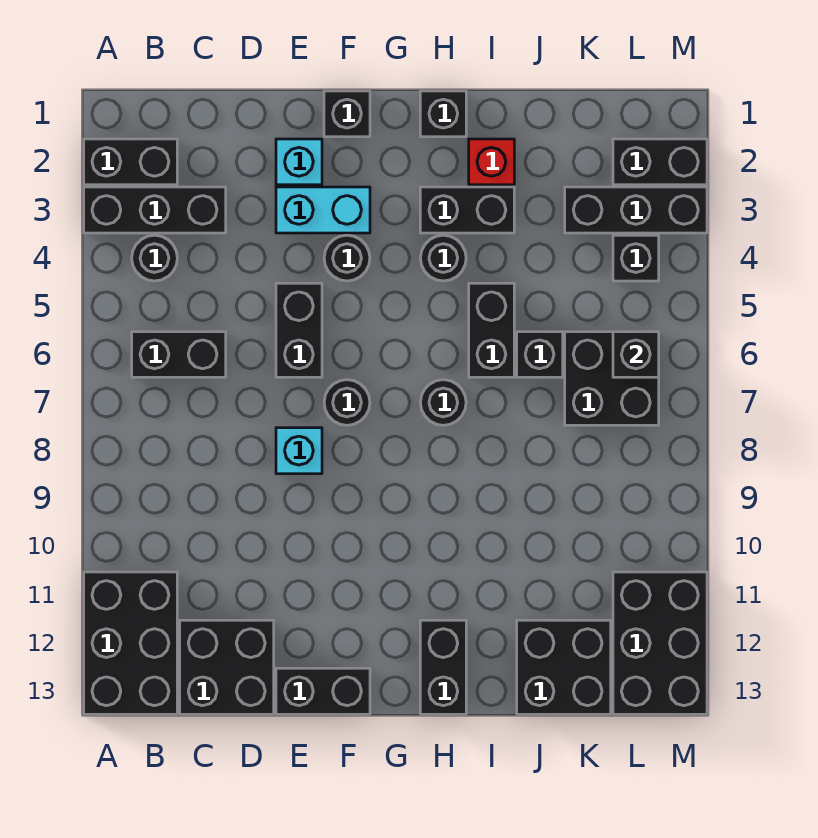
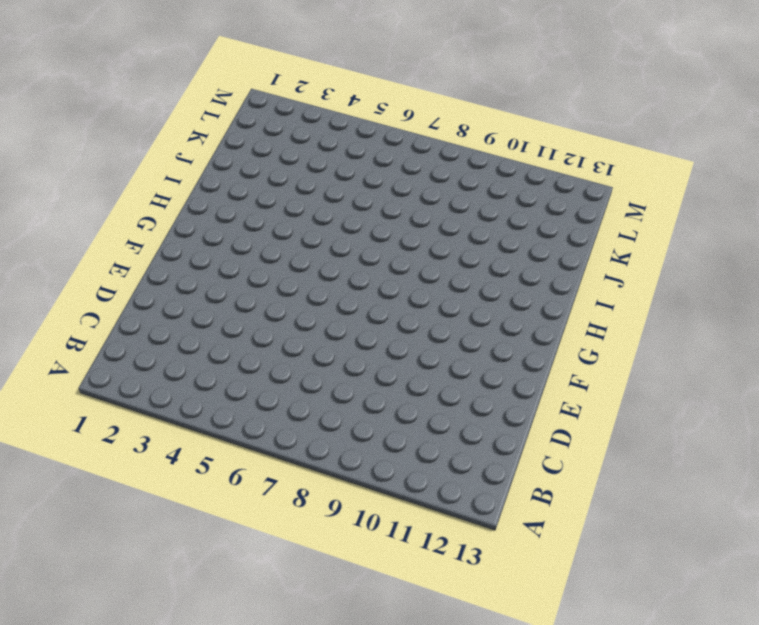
none -> black brick A2:B2 level 1
none -> black brick A3:C3 level 1
none -> black brick A11:B13 level 1

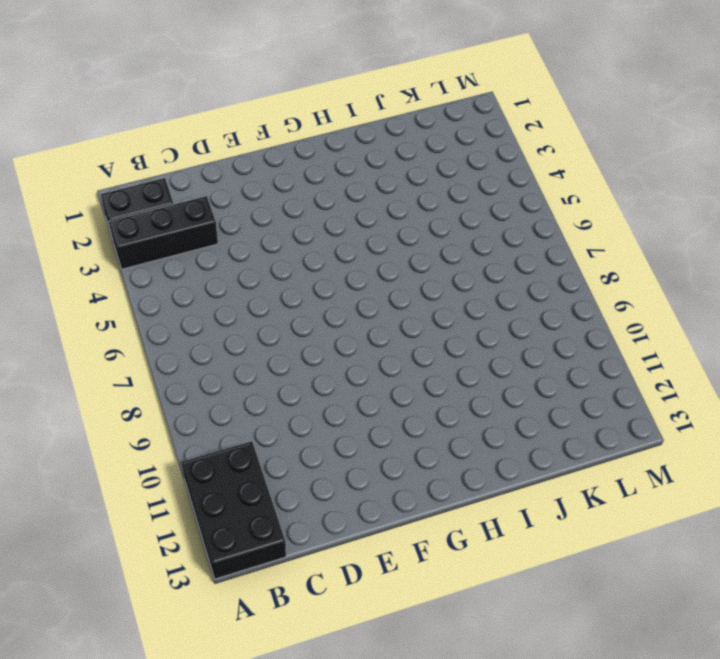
none -> black round brick B4 level 1
none -> black brick B6:C6 level 1
none -> black brick C12:D13 level 1

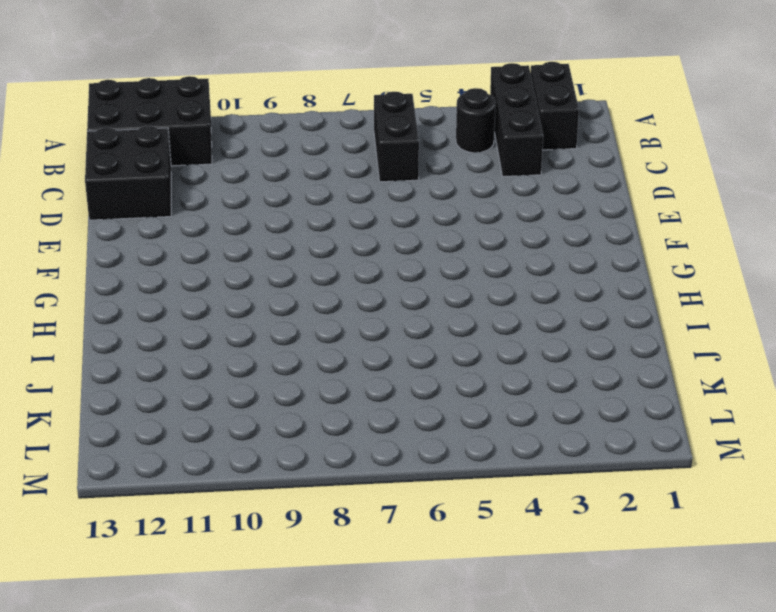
none -> cyan brick E2 level 1
none -> cyan brick E3:F3 level 1
none -> black brick E5:E6 level 1

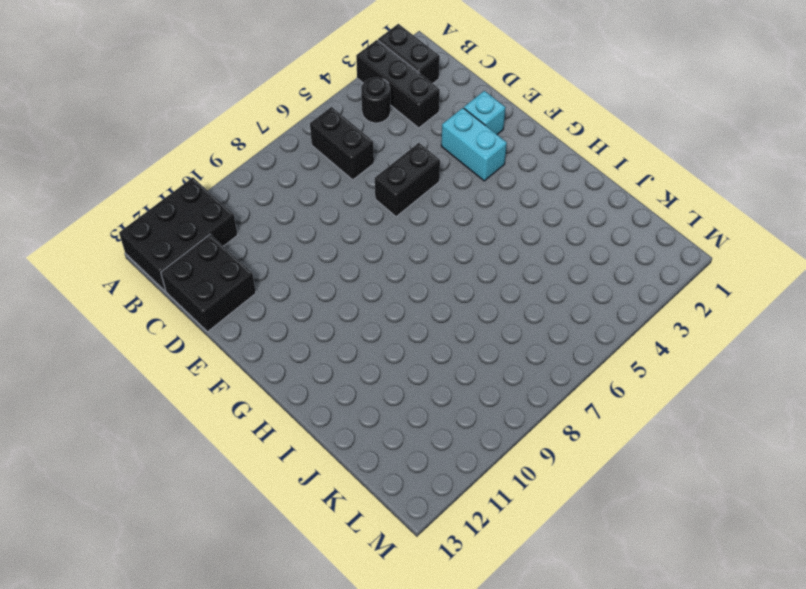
none -> cyan brick E8 level 1
none -> black brick E13:F13 level 1
none -> black brick F1 level 1

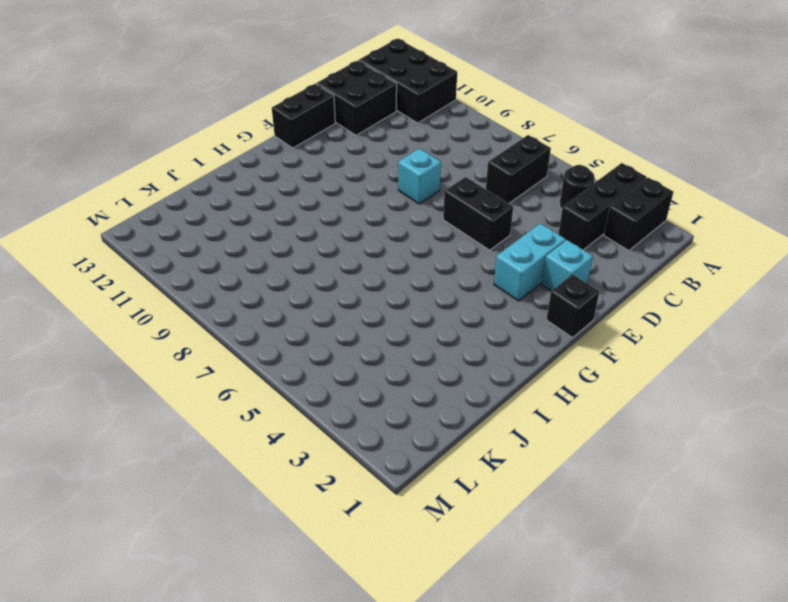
none -> black round brick F4 level 1
none -> black round brick F7 level 1
none -> black brick H1 level 1

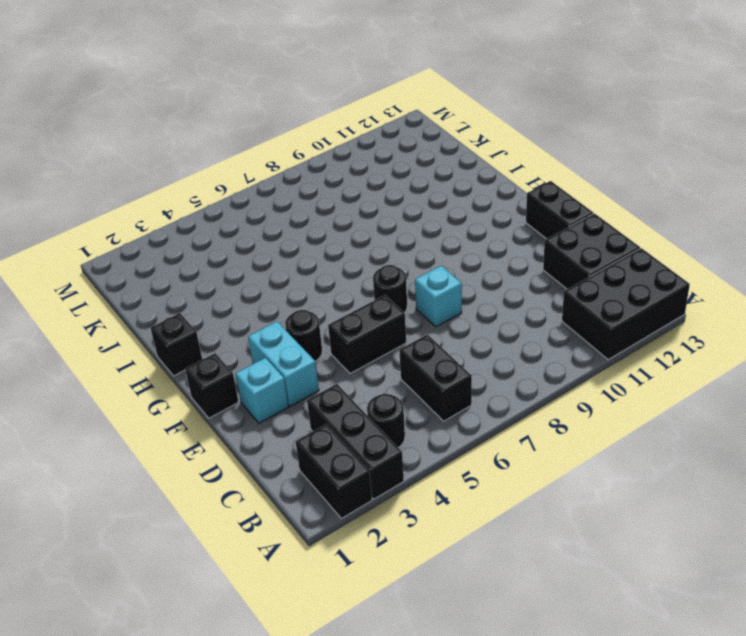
none -> black brick H3:I3 level 1
none -> black round brick H4 level 1
none -> black round brick H7 level 1

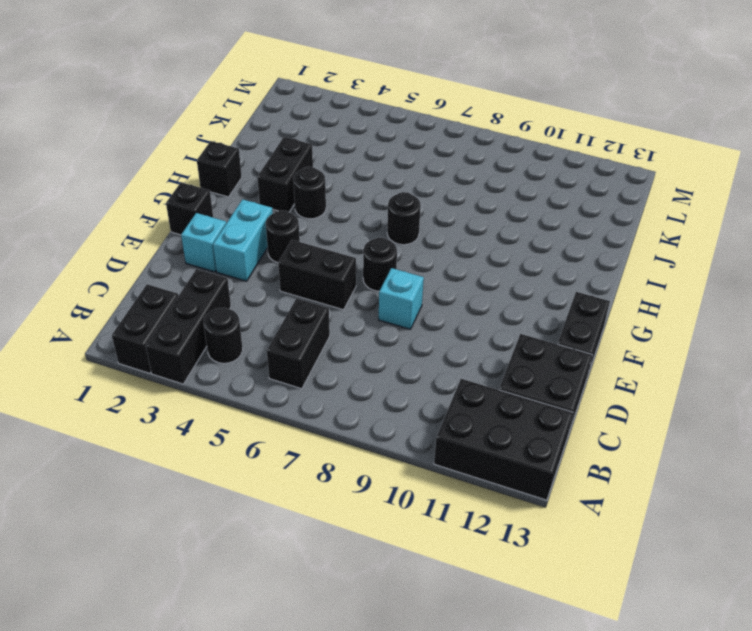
none -> black brick H12:H13 level 1
none -> red brick I2 level 1
none -> black brick I5:I6 level 1

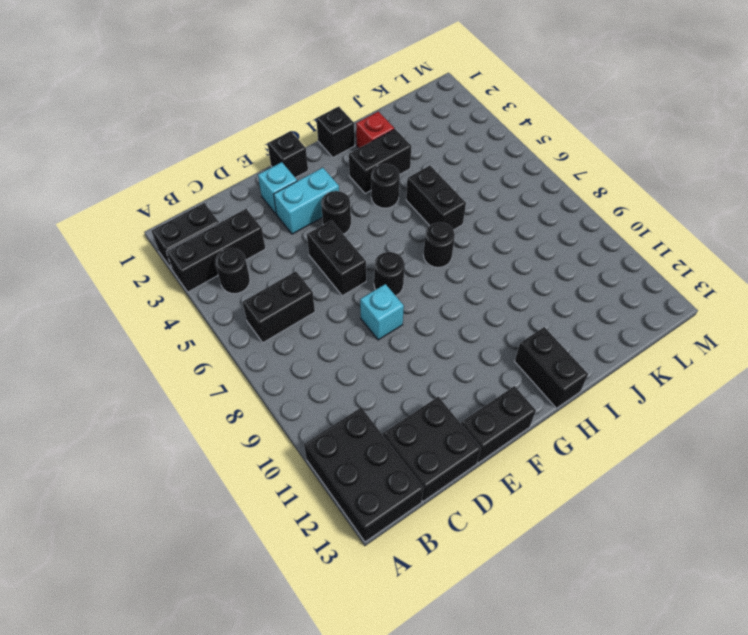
none -> black brick J6 level 1
none -> black brick J12:K13 level 1
none -> black brick K3:M3 level 1

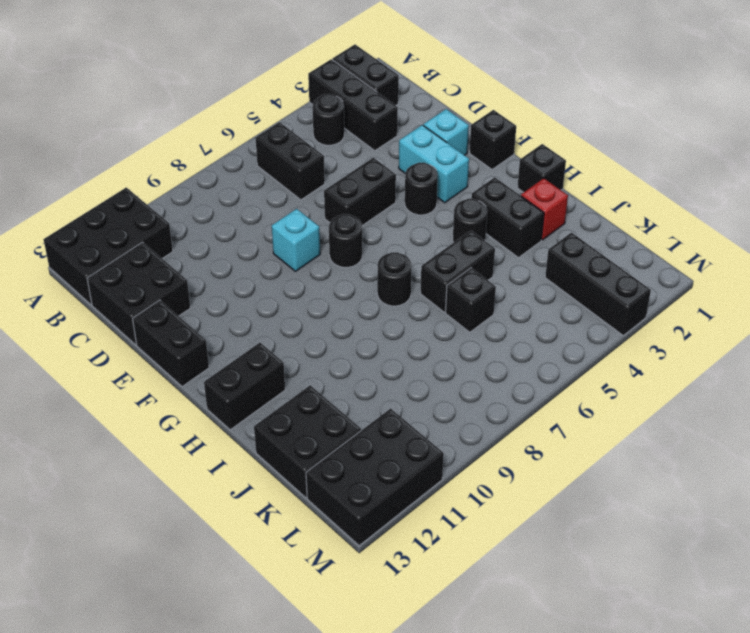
none -> black brick K6:L7 level 1
none -> black brick L2:M2 level 1
none -> black brick L4 level 1

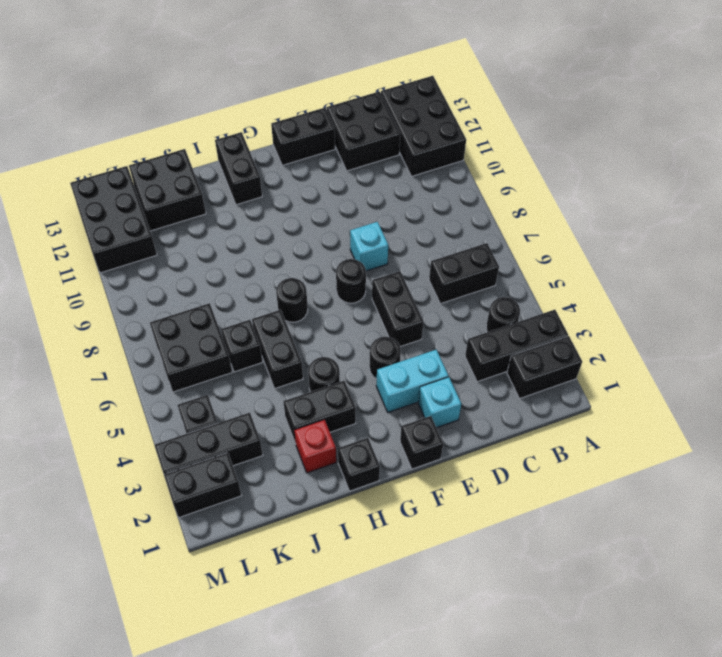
none -> black brick L6 level 2

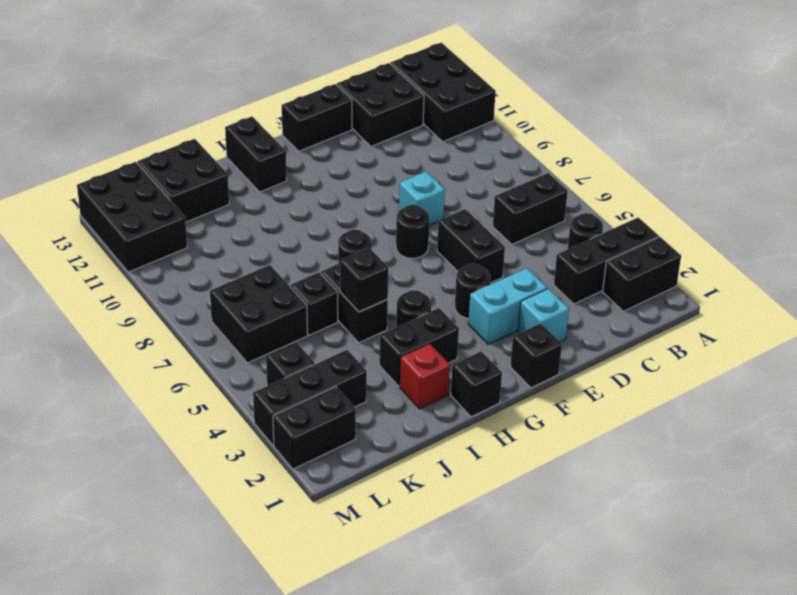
black brick I5 level 2 -> black brick L6 level 2

